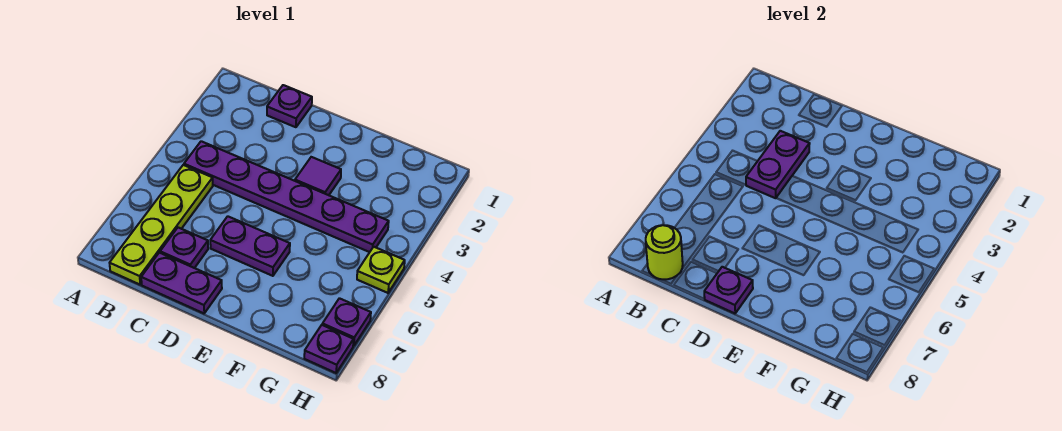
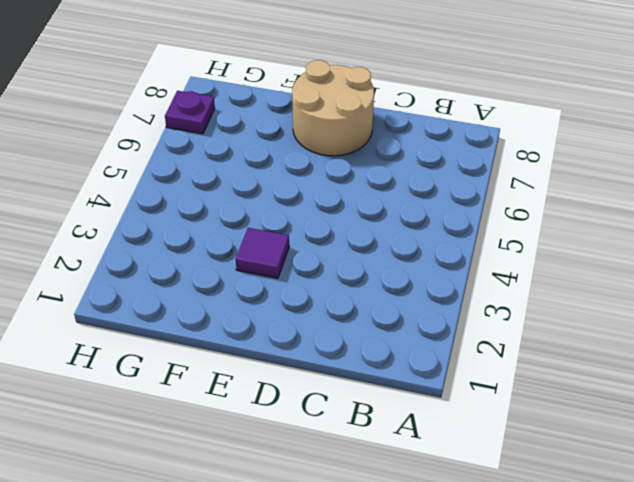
tan round brick D7:E8 level 1 -> purple plate C8:D8 level 1
none -> purple plate B4:G4 level 1
none -> lime plate B5:B8 level 1
none -> purple plate C1 level 1

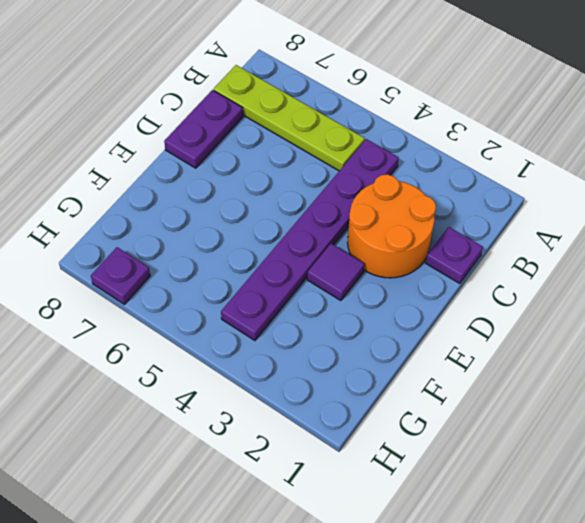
orange round brick C2:D3 level 1 -> none
none -> purple plate C7 level 1
none -> purple plate D6:E6 level 1
none -> lime plate H5 level 1

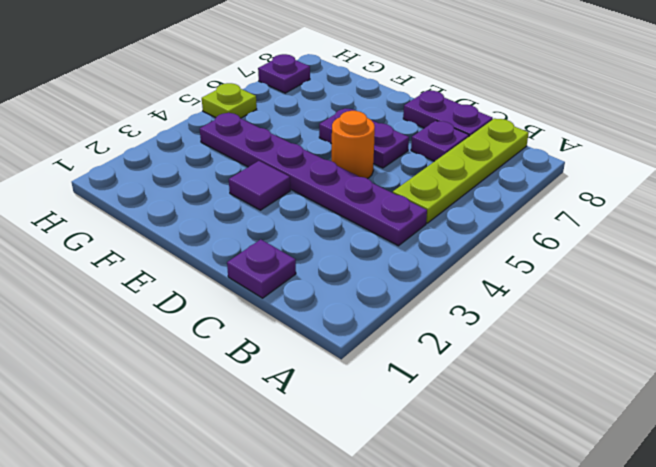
orange round brick D5 level 1 -> none
none -> purple plate H8 level 1
none -> lime round brick B8 level 2
none -> purple plate C3:C4 level 2

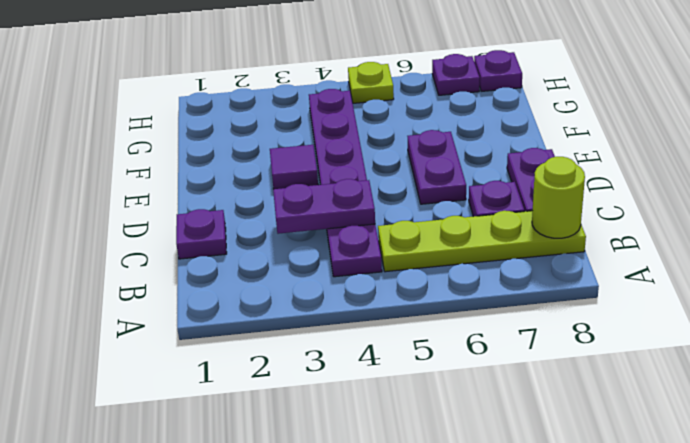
none -> purple plate D8 level 2

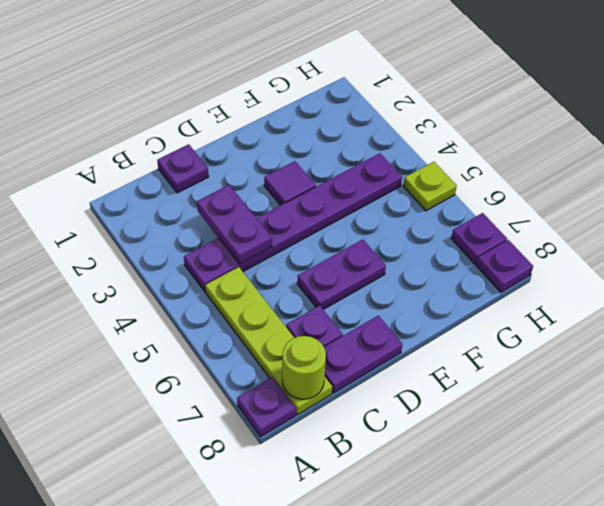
purple plate A8 level 1 -> purple plate D8 level 2

